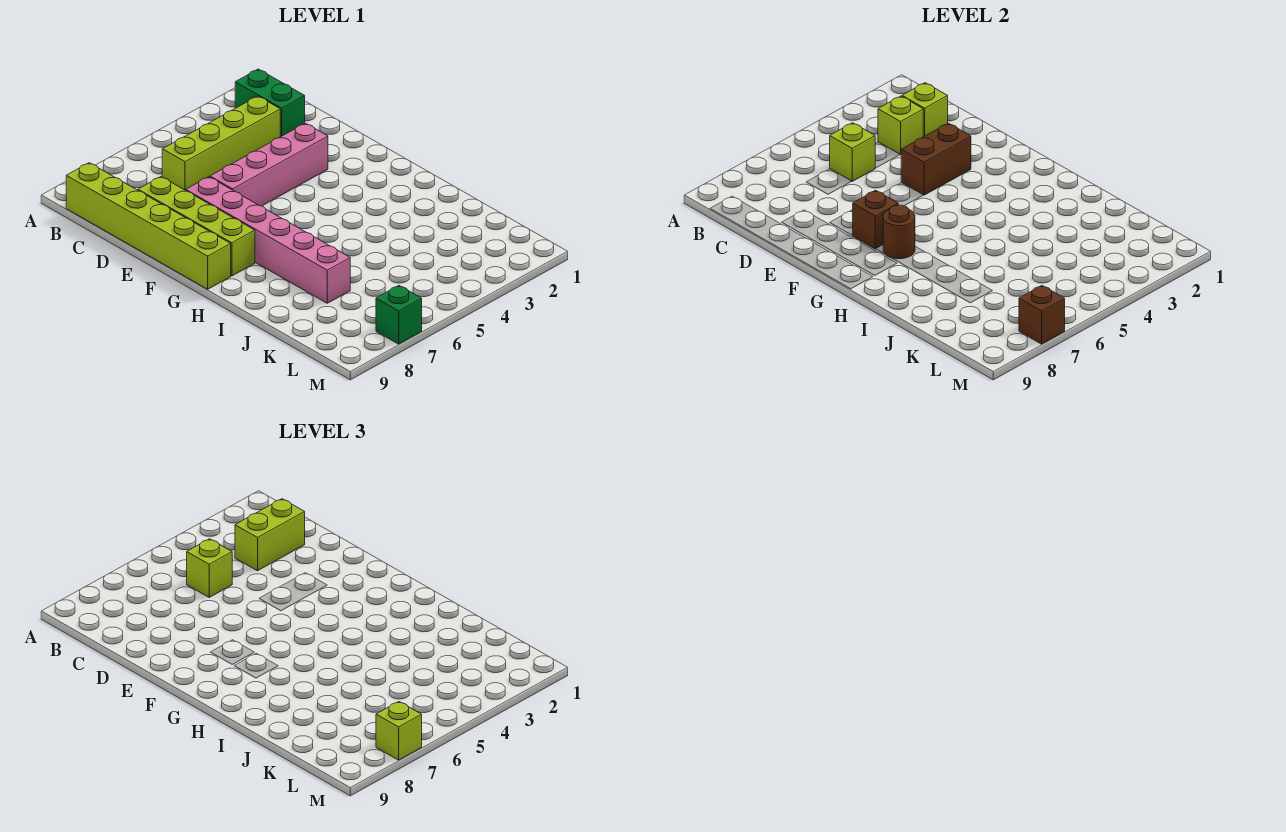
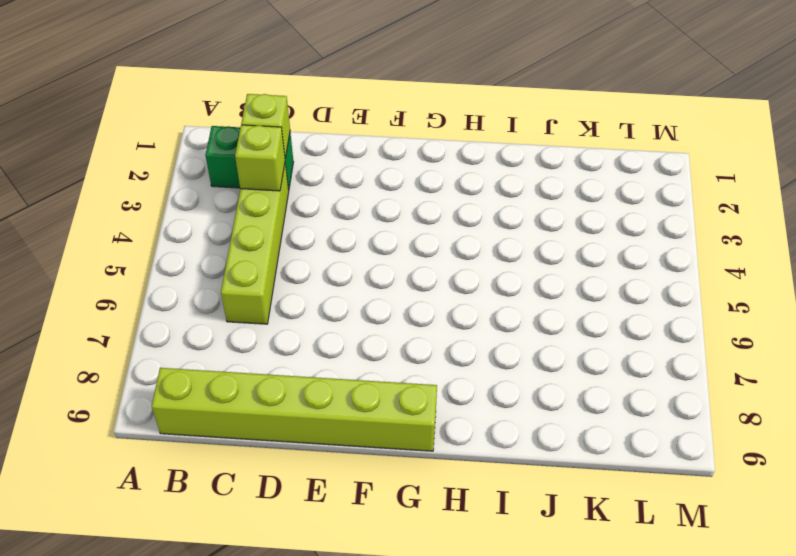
none -> lime brick D8:G8 level 1
none -> pink brick E3:E6 level 1
none -> pink brick E7:J7 level 1

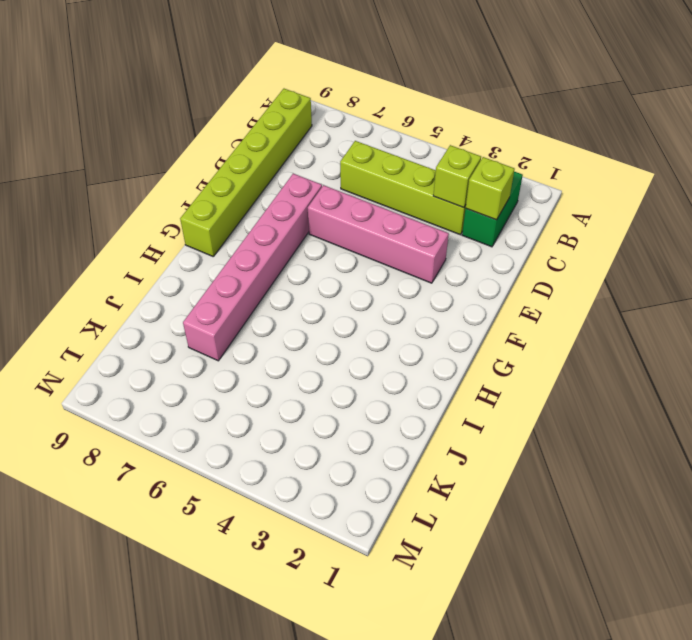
none -> lime brick D8:G8 level 1
none -> green brick M7 level 1
none -> lime brick C5 level 2

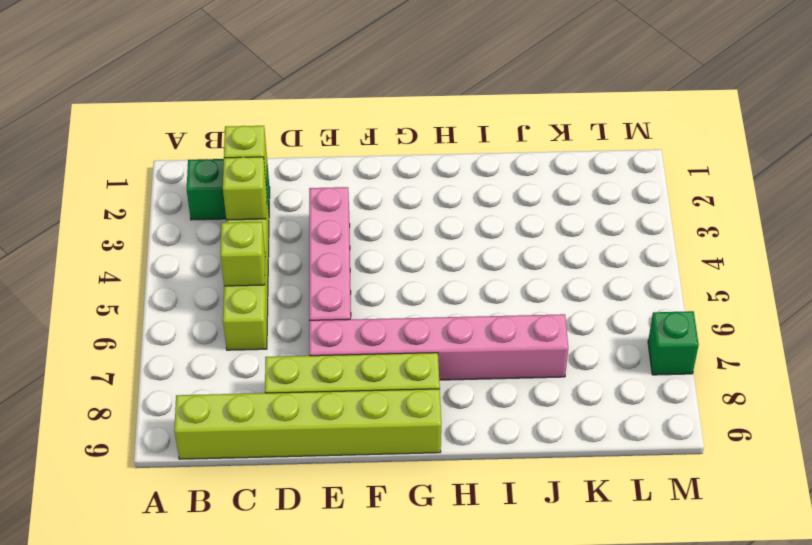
none -> brown brick E3:E4 level 2
none -> brown brick F7 level 2
none -> brown round brick G7 level 2

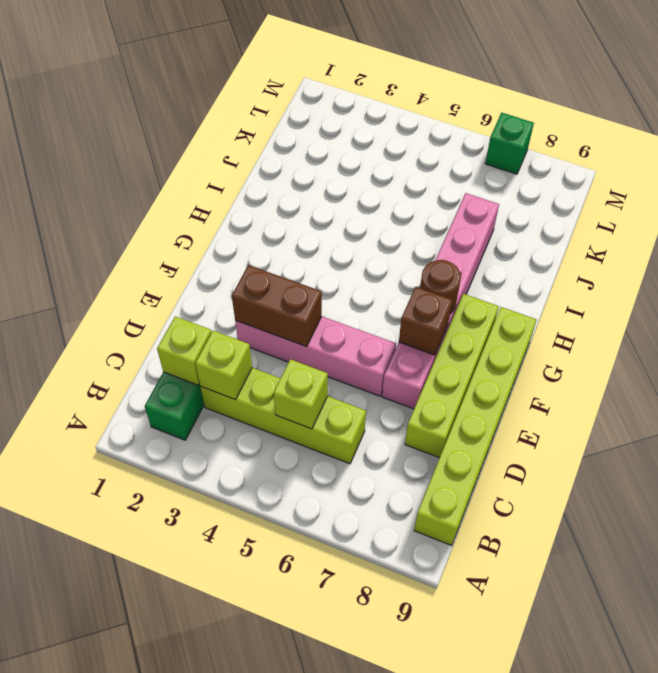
none -> brown brick M7 level 2
none -> lime brick C2:C3 level 3
none -> lime brick C5 level 3

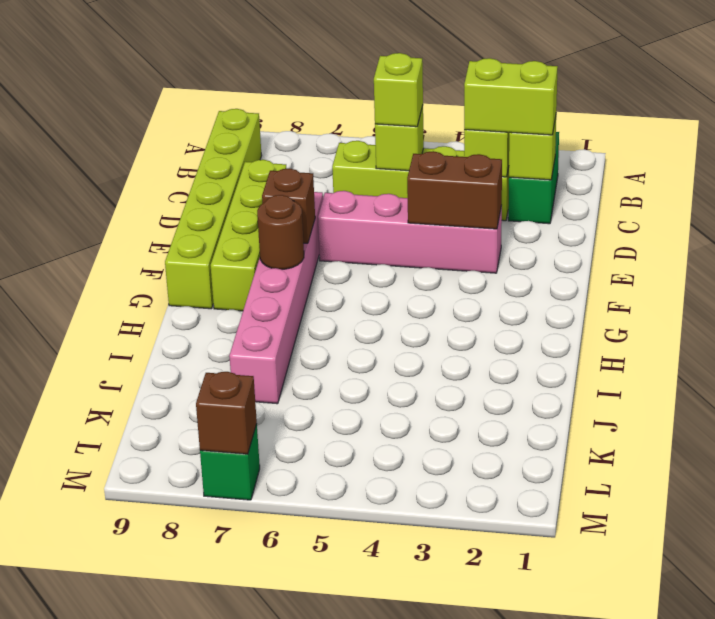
none -> lime brick M7 level 3

